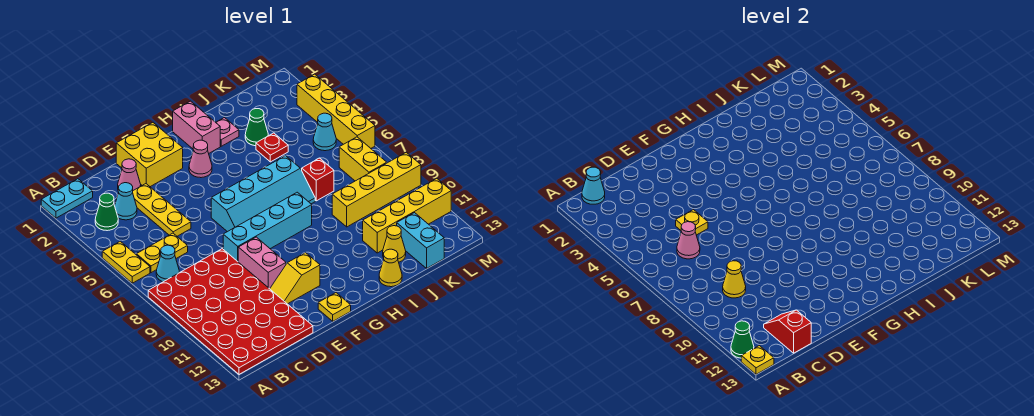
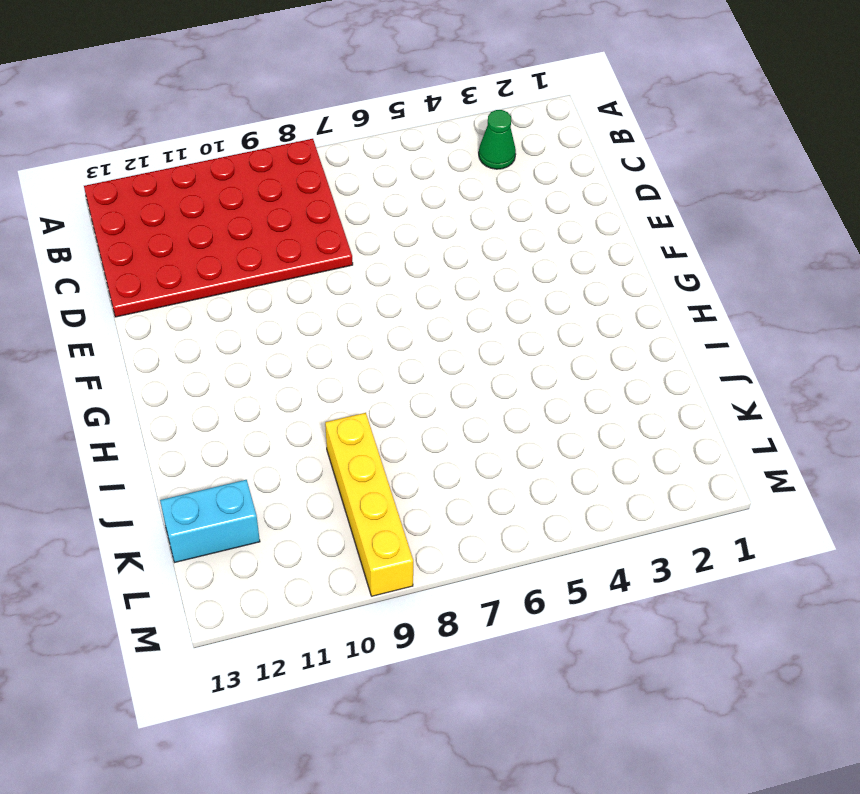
none -> cyan plate A1:B1 level 1
none -> yellow plate A5:A6 level 1
none -> yellow plate B6:C6 level 1
none -> cyan cone B7 level 1

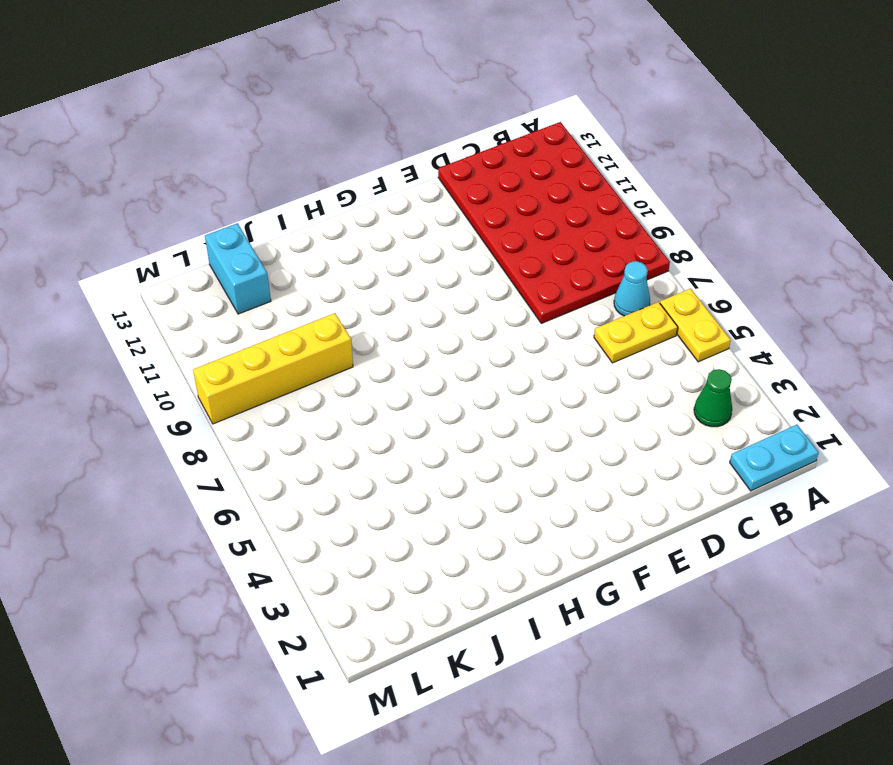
none -> cyan cone C3 level 1
none -> pink cone D2 level 1
none -> yellow plate D3:D5 level 1
none -> yellow brick E1:F2 level 1

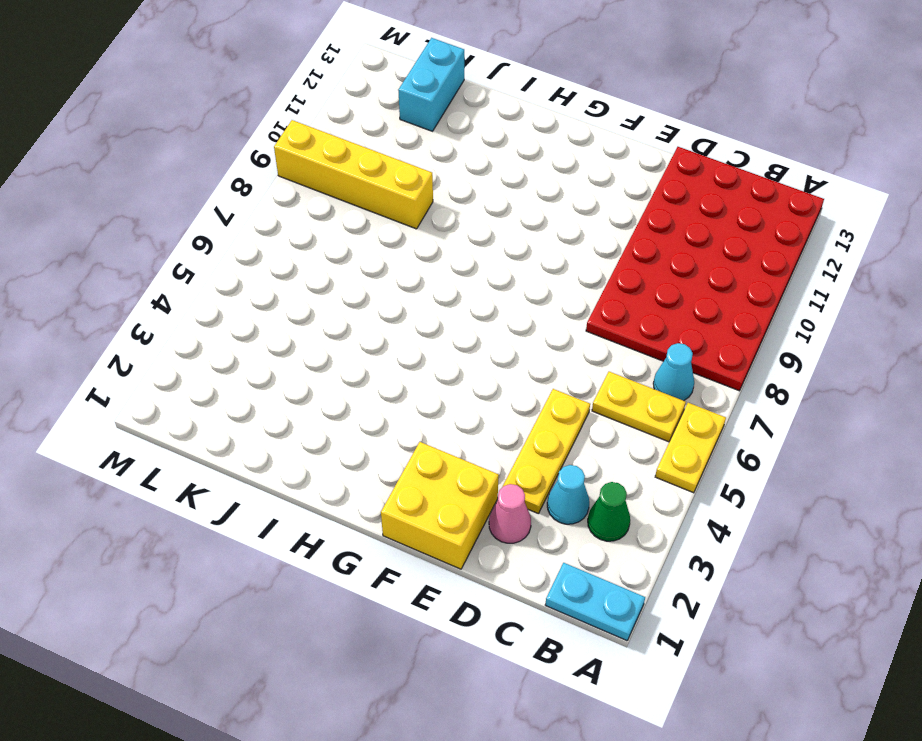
none -> cyan brick E8:H8 level 1
none -> pink brick E9:E10 level 1
none -> yellow slope E11:F11 level 1 top F
none -> cyan slope F6:I7 level 1 top 6

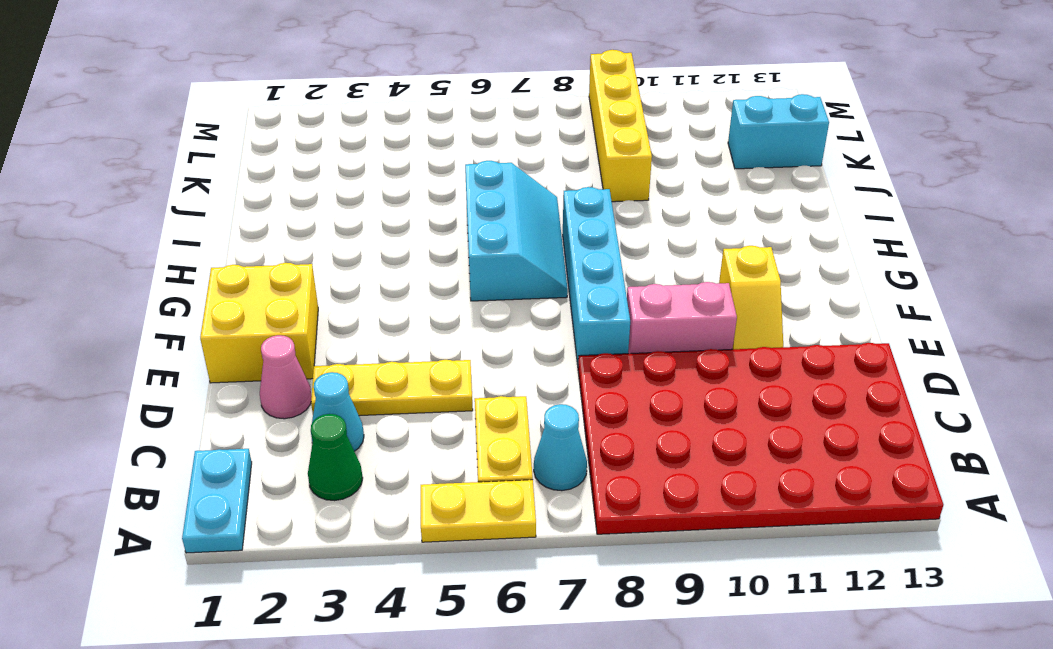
cyan slope G6:I7 level 1 top 6 -> cyan slope F6:I7 level 1 top 6
none -> yellow plate F13 level 1
none -> pink cone G3 level 1
none -> pink brick H1:H2 level 1
none -> pink plate I2 level 1

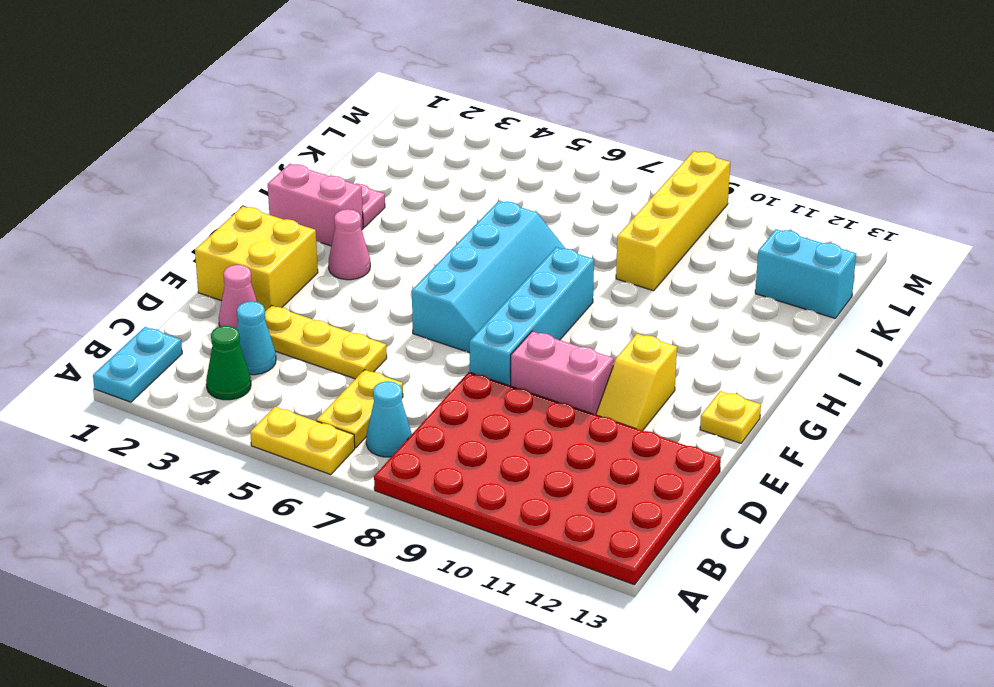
none -> yellow cone I13 level 1
none -> green cone J3 level 1
none -> red plate J4 level 1
none -> red brick J7 level 1

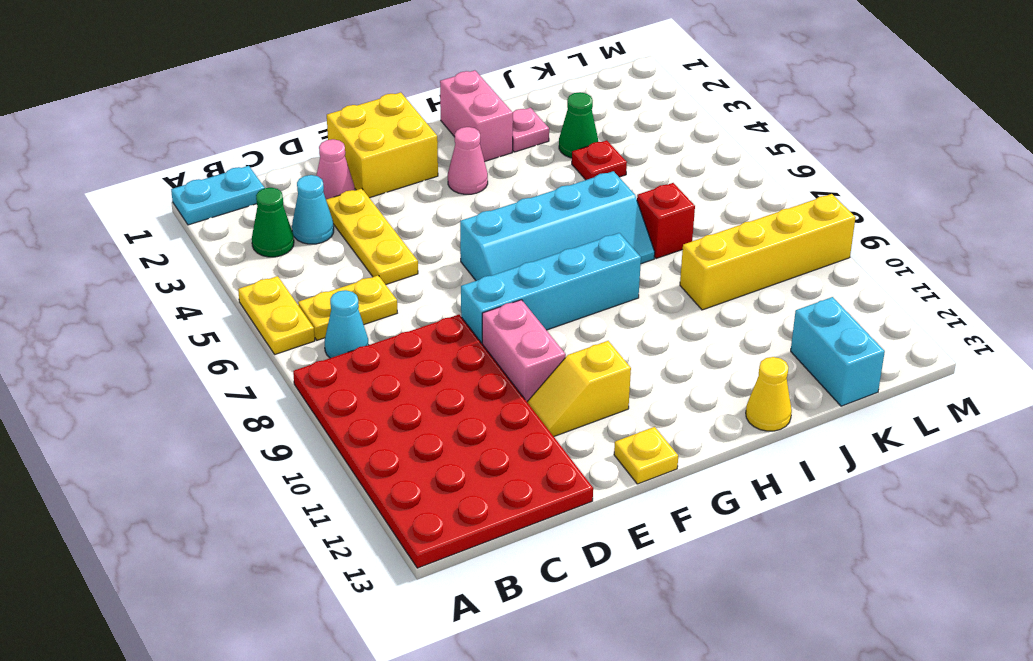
none -> yellow brick J11:M11 level 1
none -> yellow cone J12 level 1
none -> cyan cone L5 level 1
none -> yellow brick L7:L8 level 1

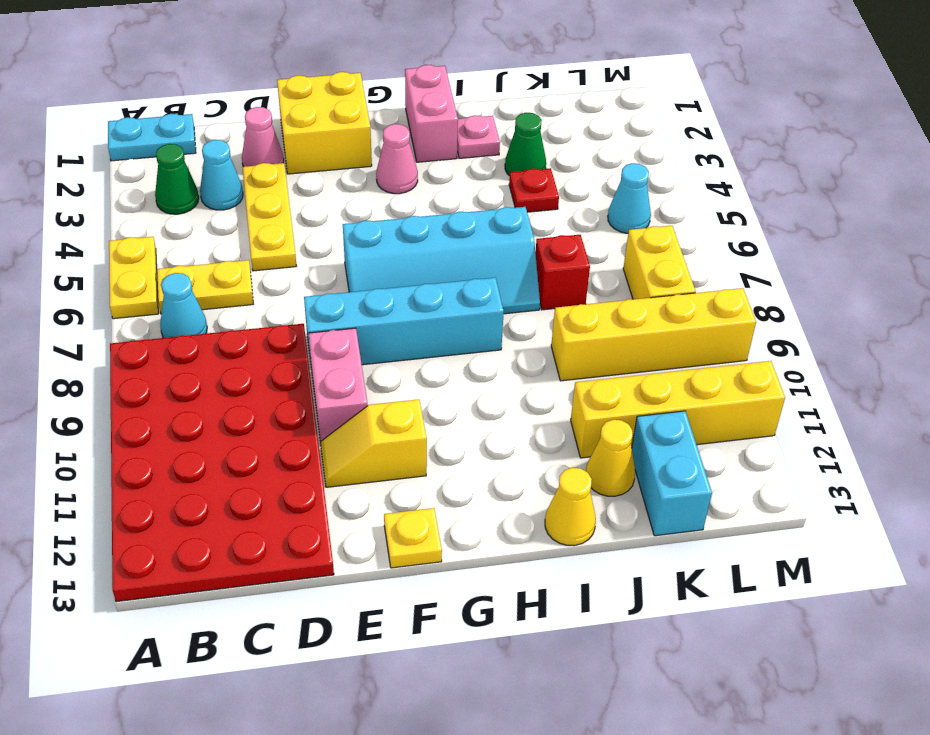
none -> yellow brick M3:M6 level 1
none -> green cone A12 level 2
none -> yellow plate A13 level 2
none -> cyan cone B1 level 2

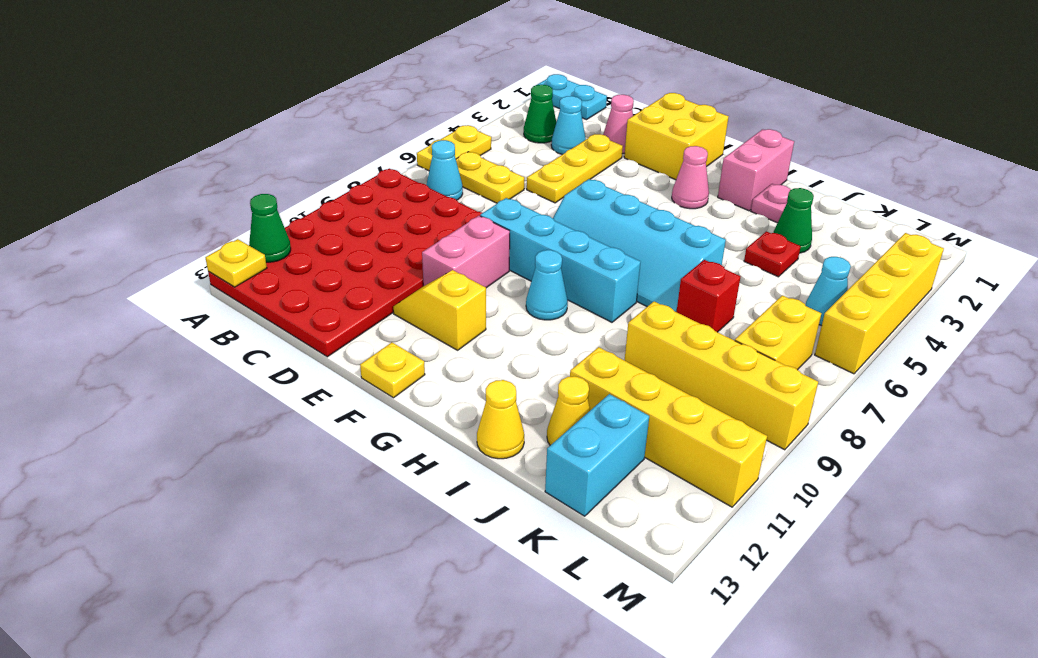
cyan cone G9 level 1 -> cyan cone B1 level 2
none -> pink cone C6 level 2
none -> yellow cone C9 level 2
none -> red slope C12:C13 level 2 top 13
none -> yellow plate D5 level 2

